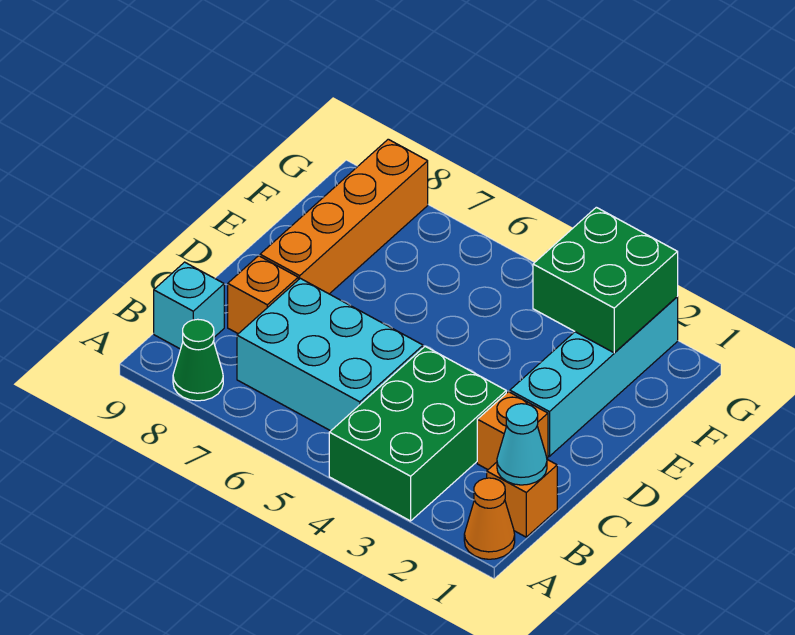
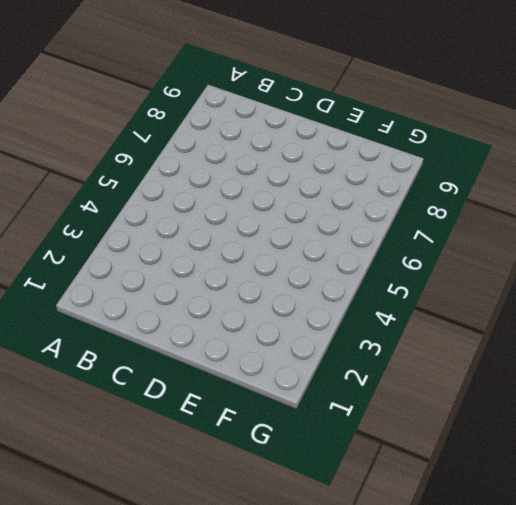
none -> orange cone A1 level 1
none -> green brick A3:C4 level 1
none -> green cone A8 level 1

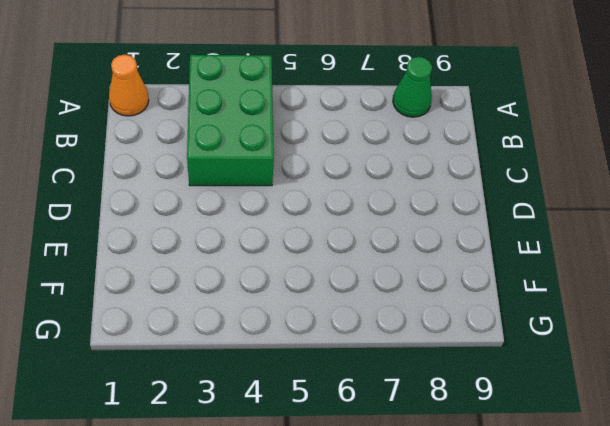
none -> orange brick B1 level 1
none -> cyan brick B5:C7 level 1
none -> cyan brick B9 level 1

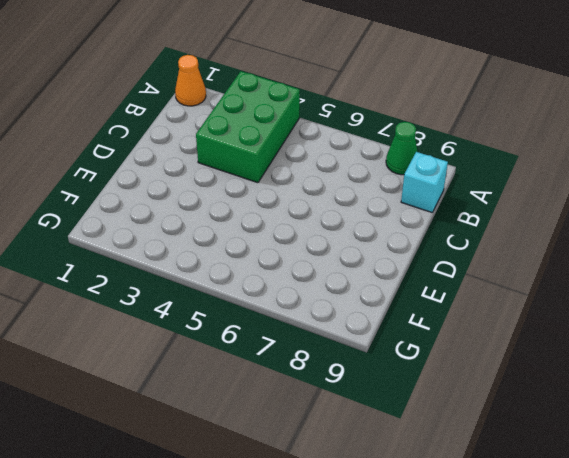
none -> orange brick B1 level 1
none -> cyan brick B5:C7 level 1
none -> orange brick C2 level 1

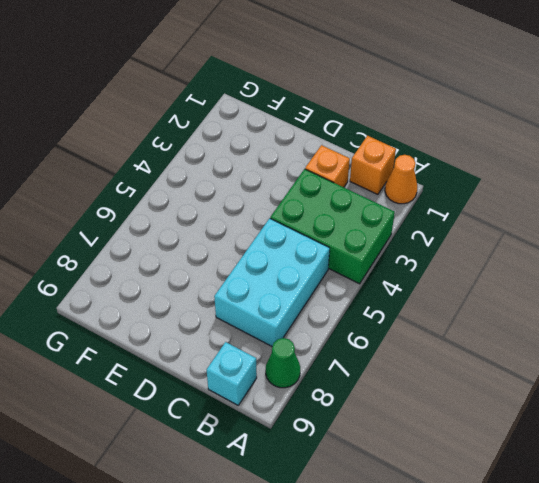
none -> orange brick C8 level 1
none -> cyan brick D2:G2 level 1
none -> orange brick D8:G8 level 1

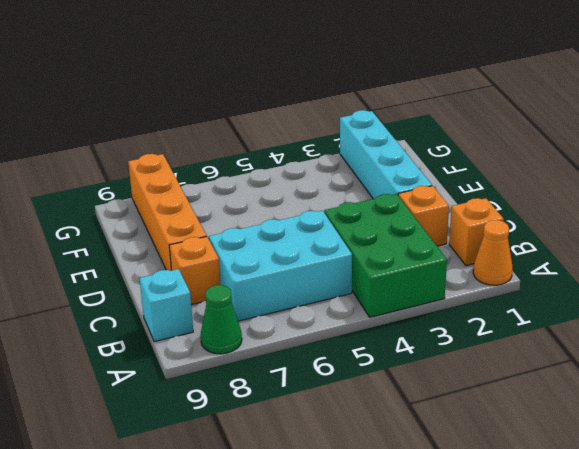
none -> cyan cone B1 level 2
none -> green brick F2:G3 level 2

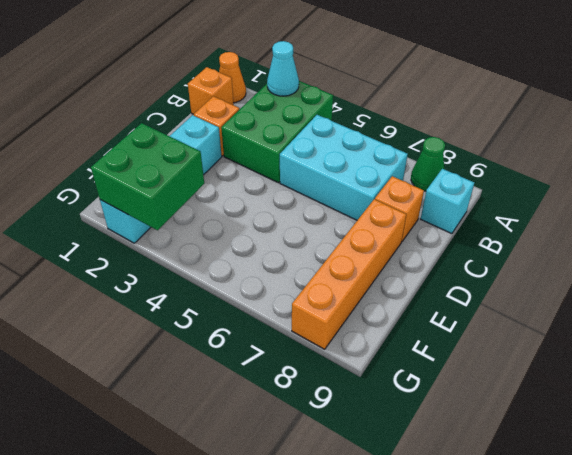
cyan cone A3 level 2 -> cyan cone B1 level 2

